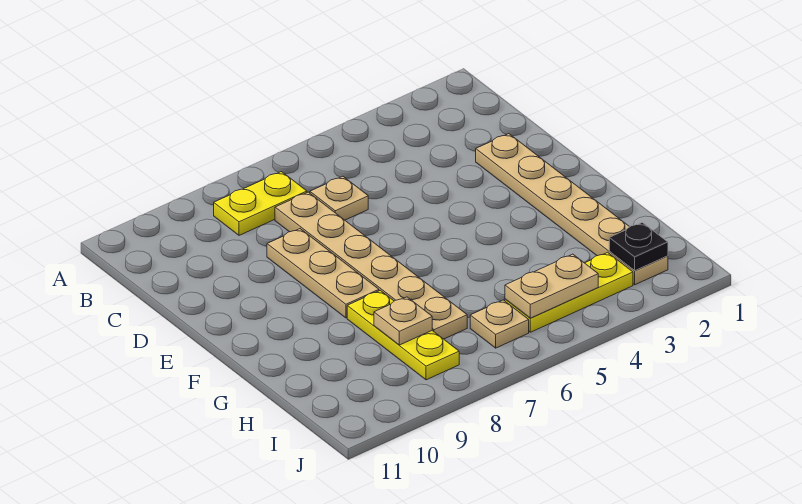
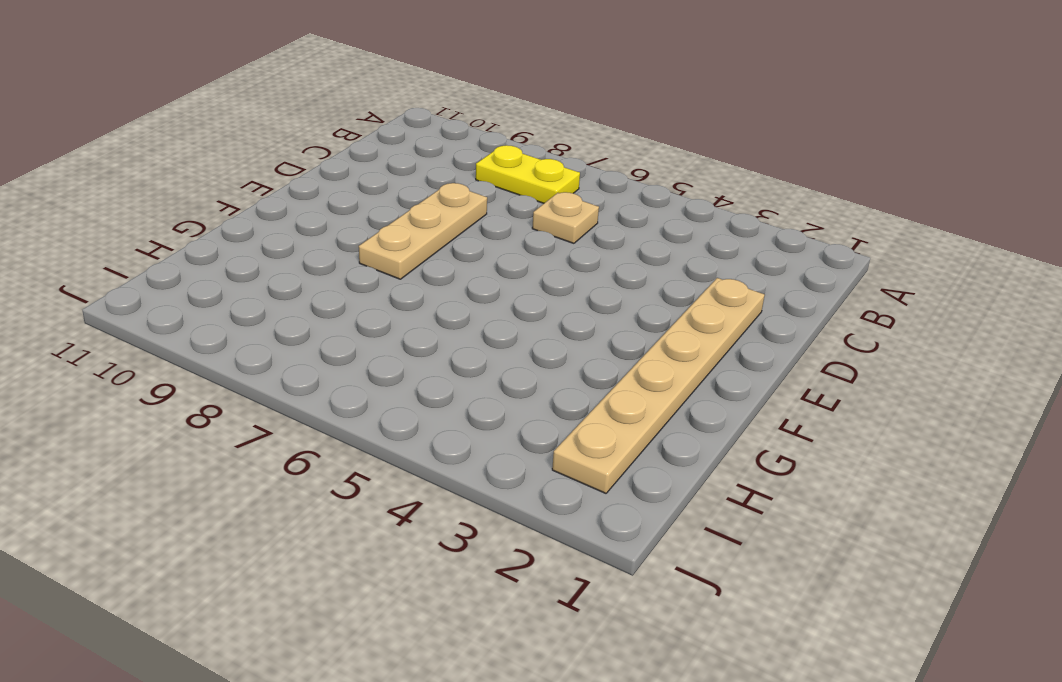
none -> tan plate C7:H7 level 1
none -> yellow plate G8:I8 level 1

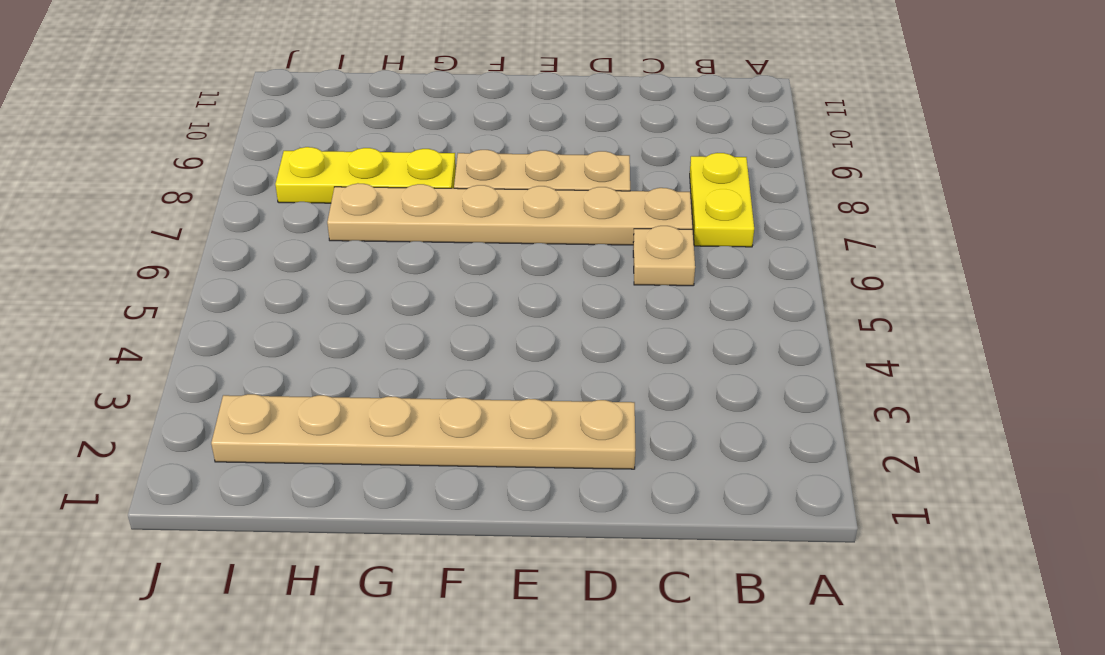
none -> yellow plate I3:I5 level 1
none -> tan plate I6 level 1

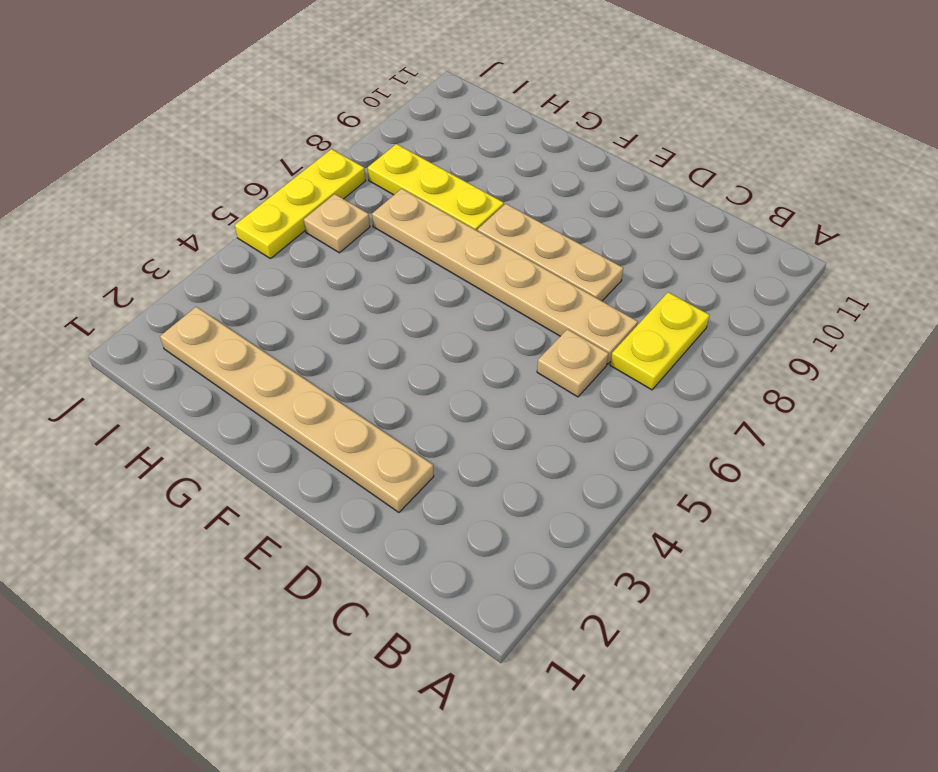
yellow plate J5:J7 level 1 -> yellow plate I3:I5 level 1
none -> tan plate H8 level 2
none -> black plate I2 level 2

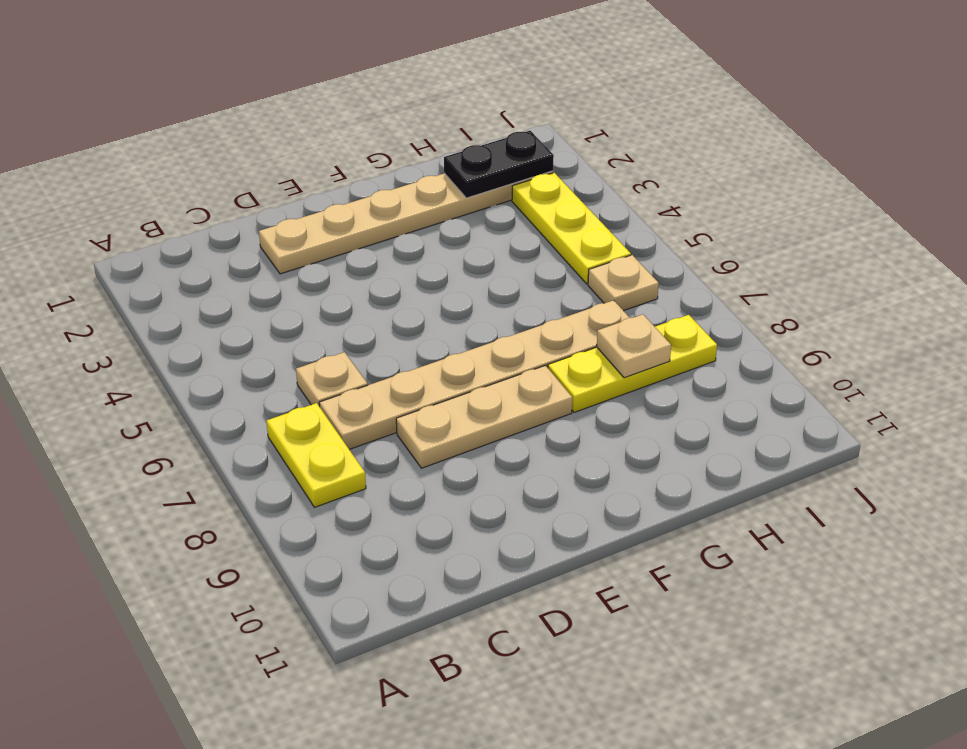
black plate H2:I2 level 2 -> black plate I2 level 2
none -> tan plate I4:I5 level 2

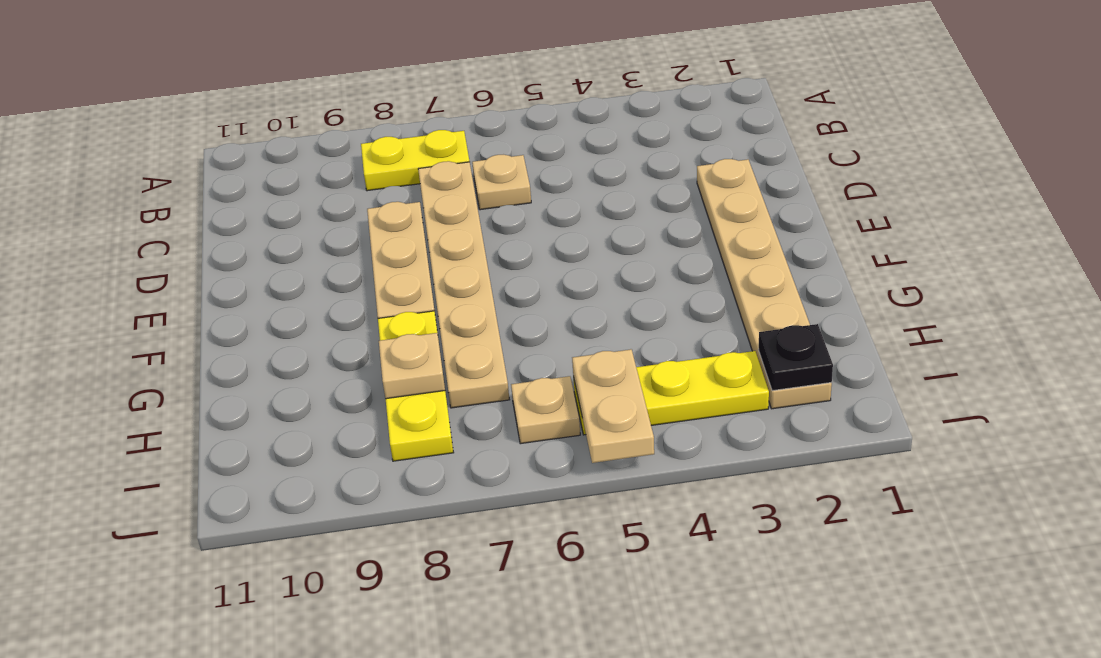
tan plate I5:J5 level 2 -> tan plate I4:I5 level 2

